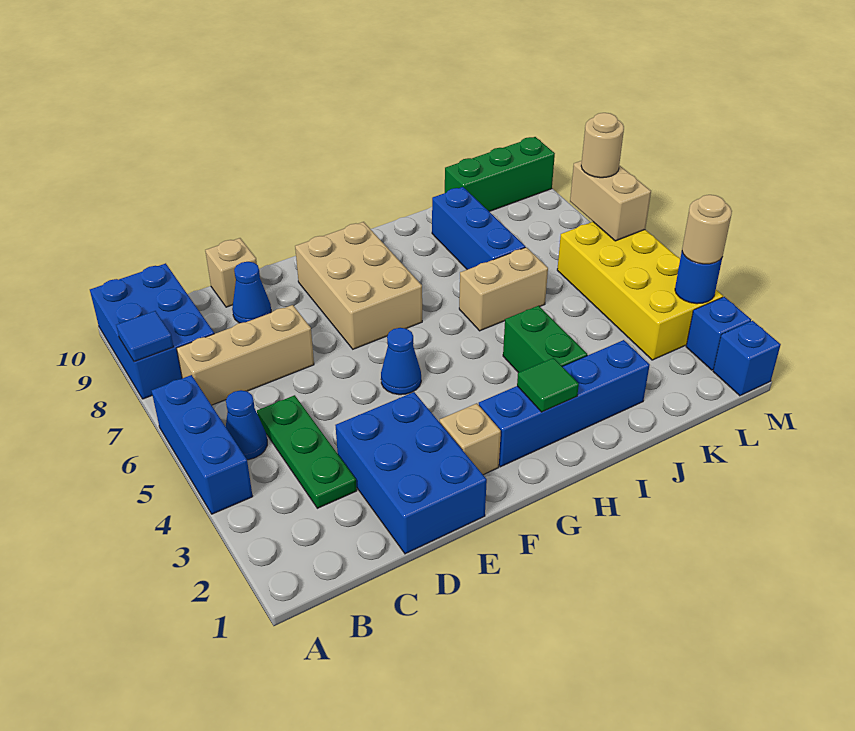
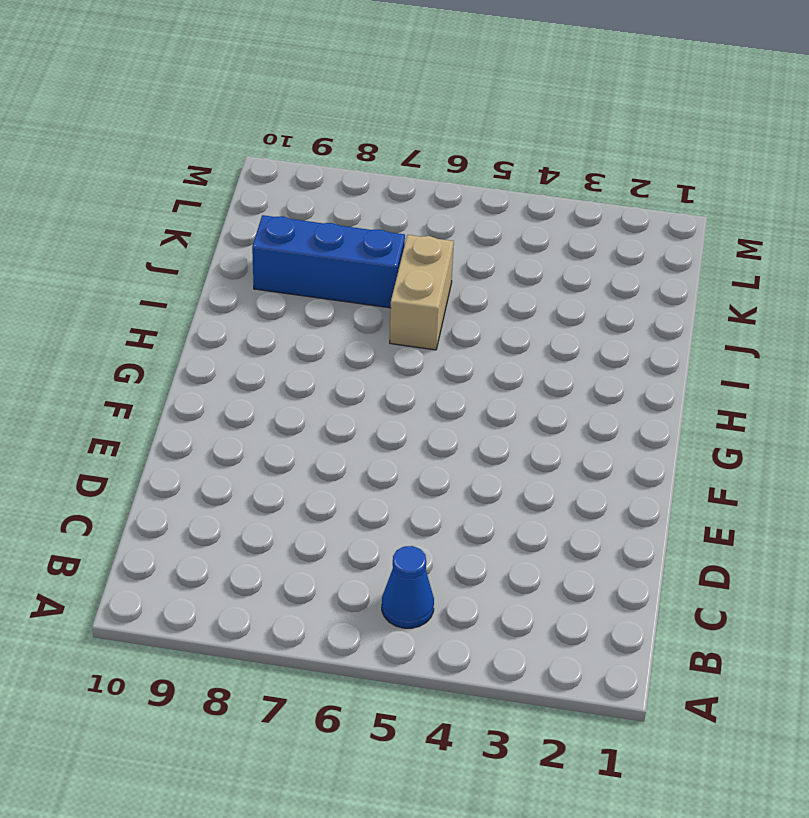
none -> blue brick A4:A6 level 1
none -> blue brick A8:B10 level 1
none -> tan brick B7:D7 level 1

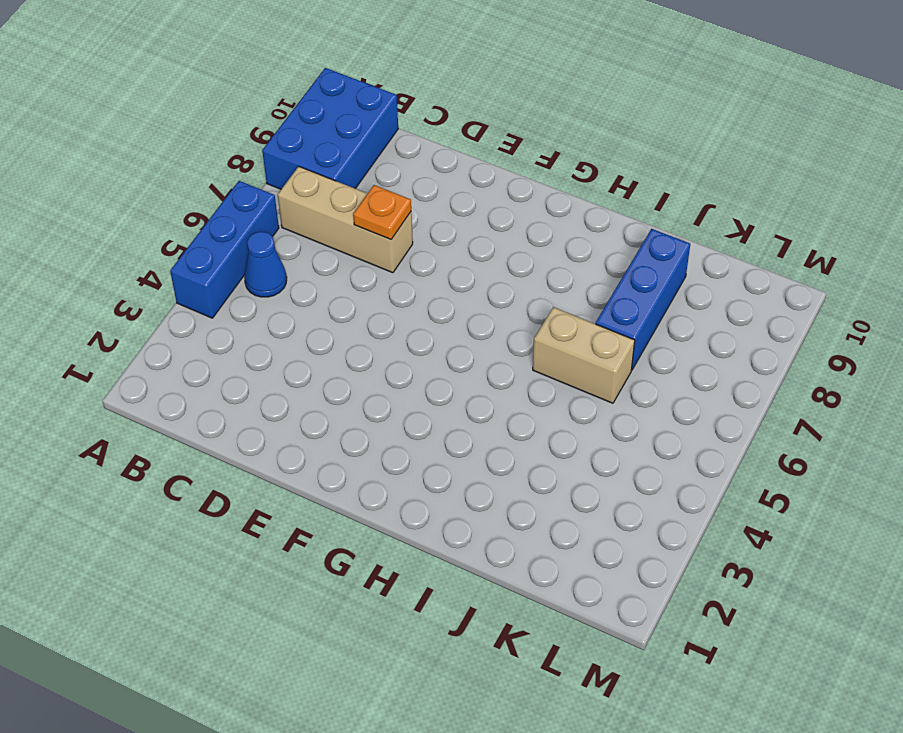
orange plate D7 level 2 -> none
none -> green plate C3:C5 level 1
none -> blue brick D1:E3 level 1
none -> blue cone D9 level 1

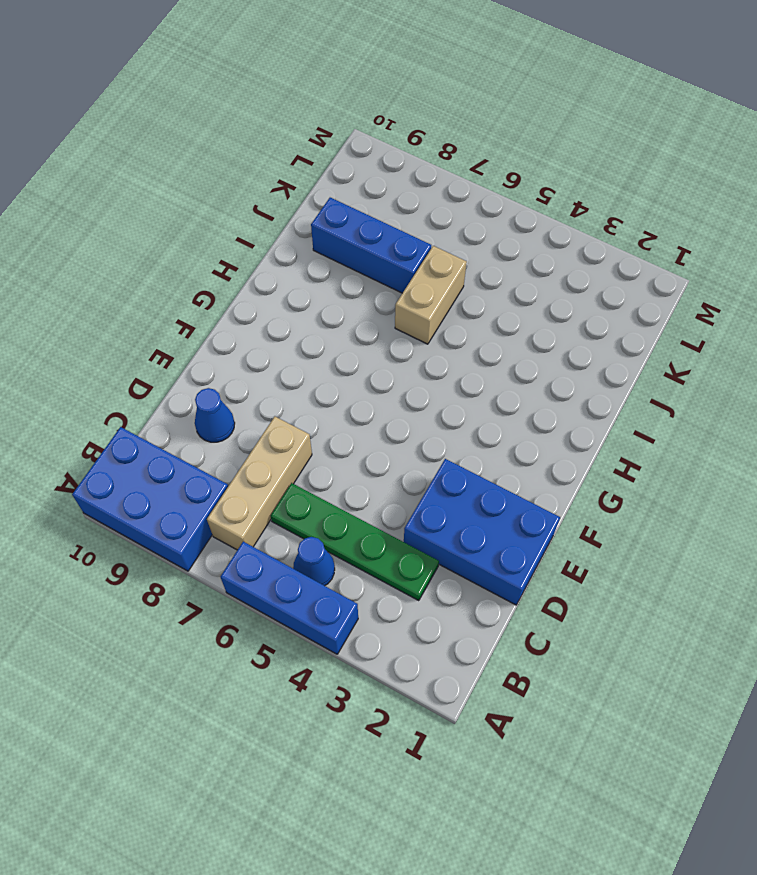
green plate C3:C6 level 1 -> green plate C3:C5 level 1
none -> tan brick D10 level 1
none -> tan brick F2 level 1
none -> blue cone F5 level 1

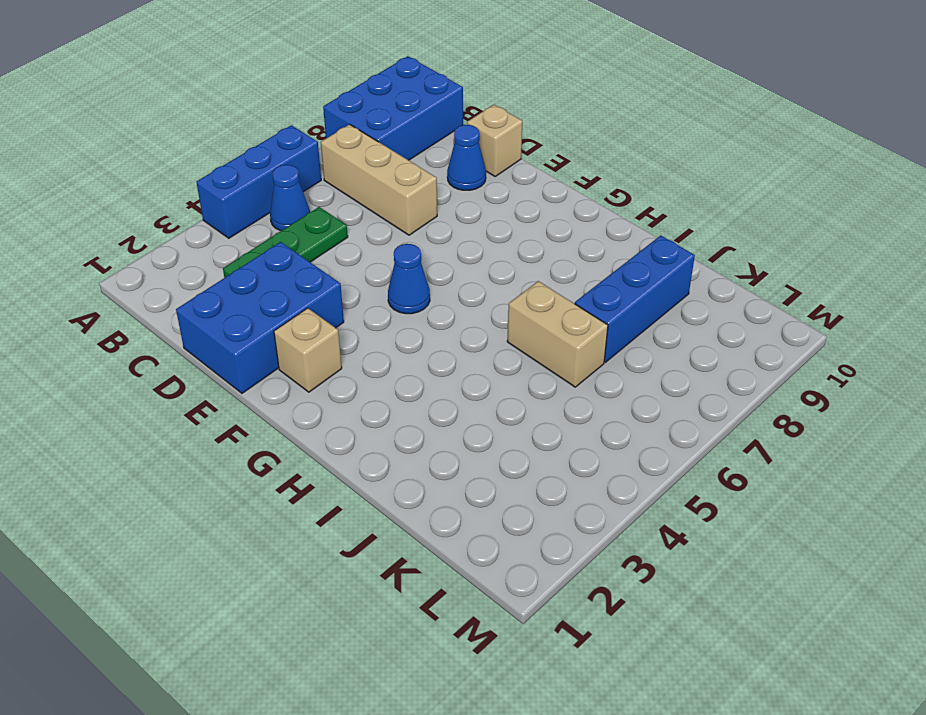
none -> tan brick F7:G9 level 1
none -> blue brick G2:J2 level 1
none -> green brick I3:I4 level 1

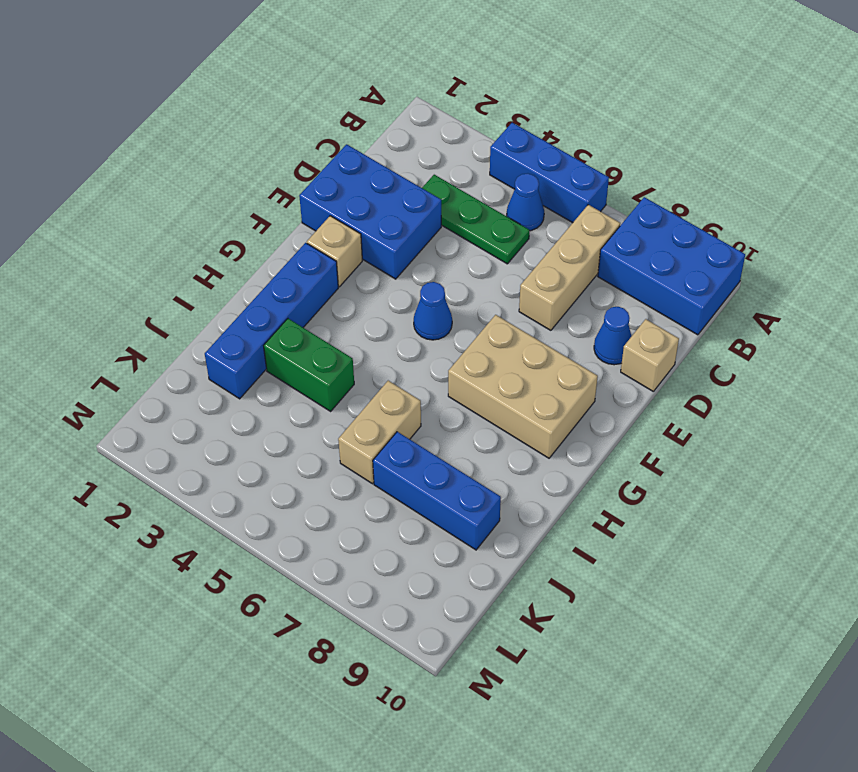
none -> green brick K10:M10 level 1
none -> yellow brick L3:M6 level 1
none -> blue brick M1 level 1

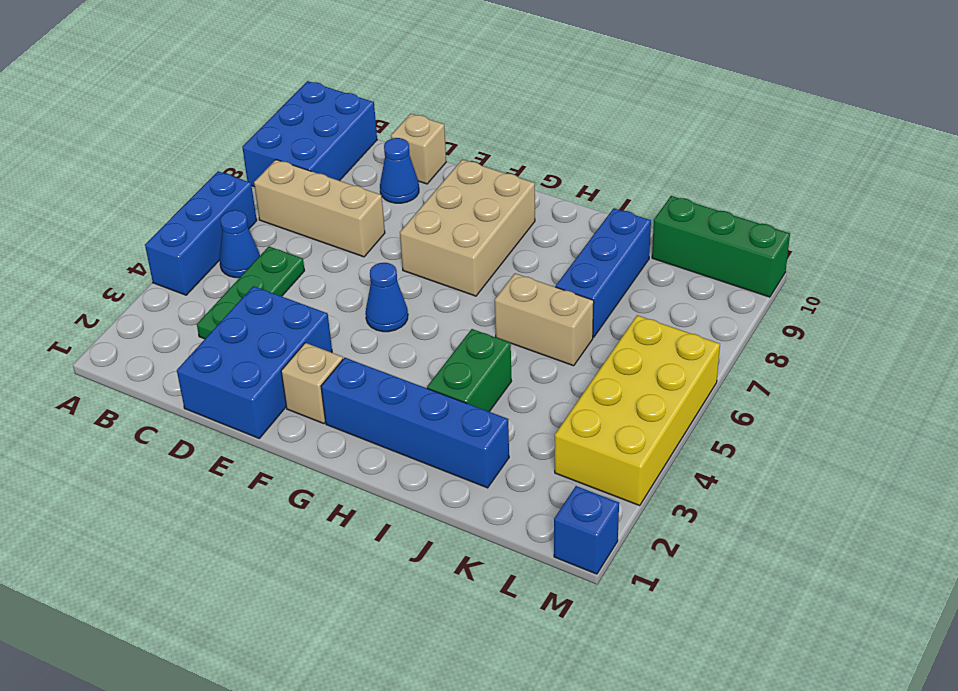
none -> blue brick M2 level 1
none -> blue tile A8 level 2
none -> green tile H2 level 2

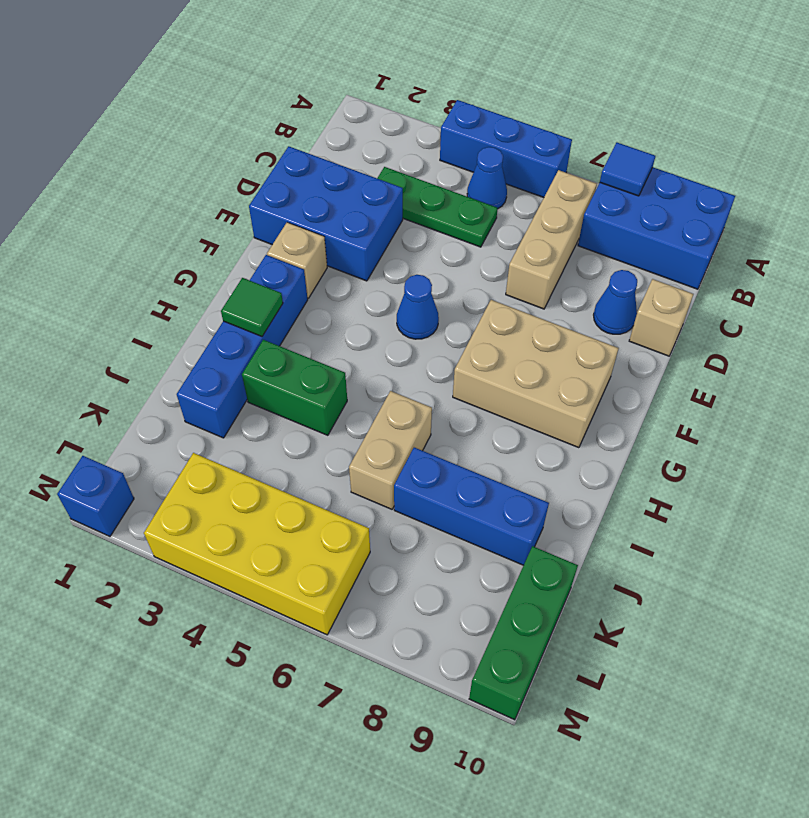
none -> blue brick M2 level 1
none -> blue round brick M3 level 2
none -> tan brick M6:M7 level 2

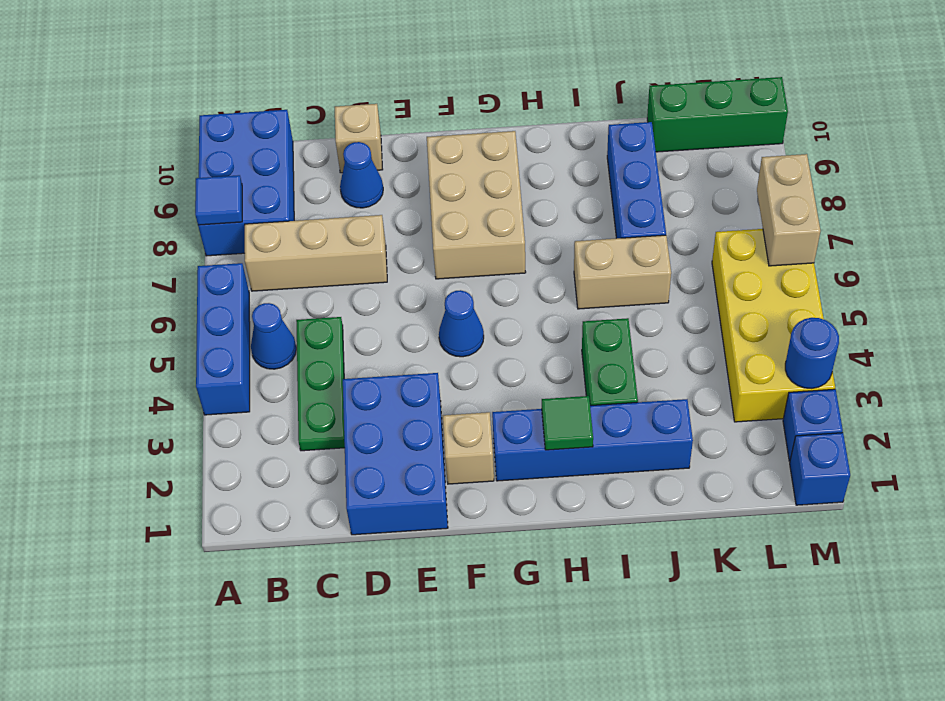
none -> tan round brick M3 level 3
none -> tan round brick M7 level 3

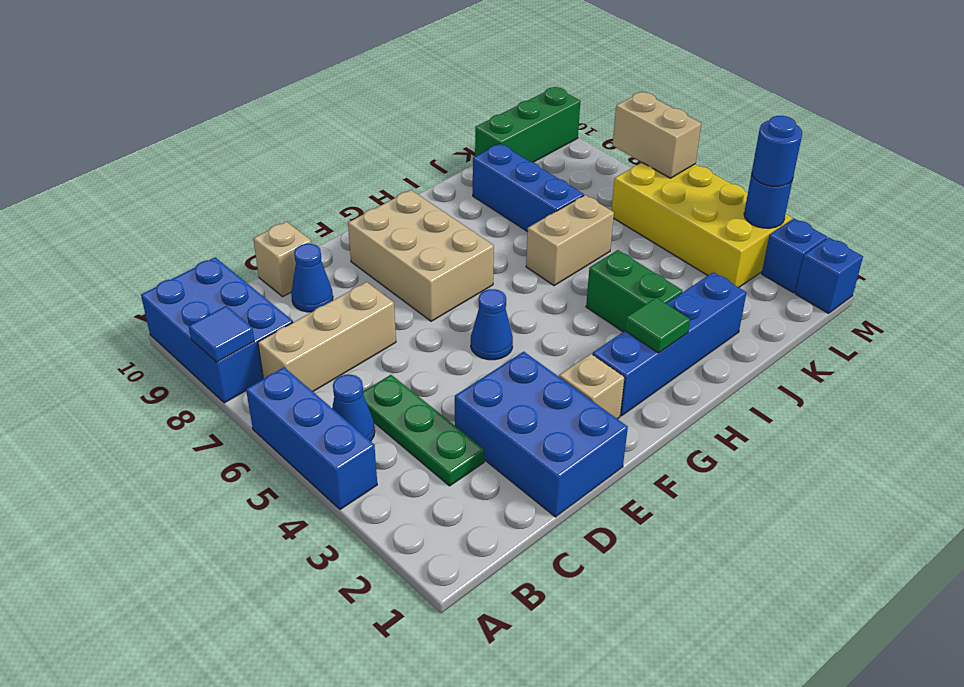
blue round brick M3 level 3 -> tan round brick M3 level 3
none -> tan round brick M7 level 3

